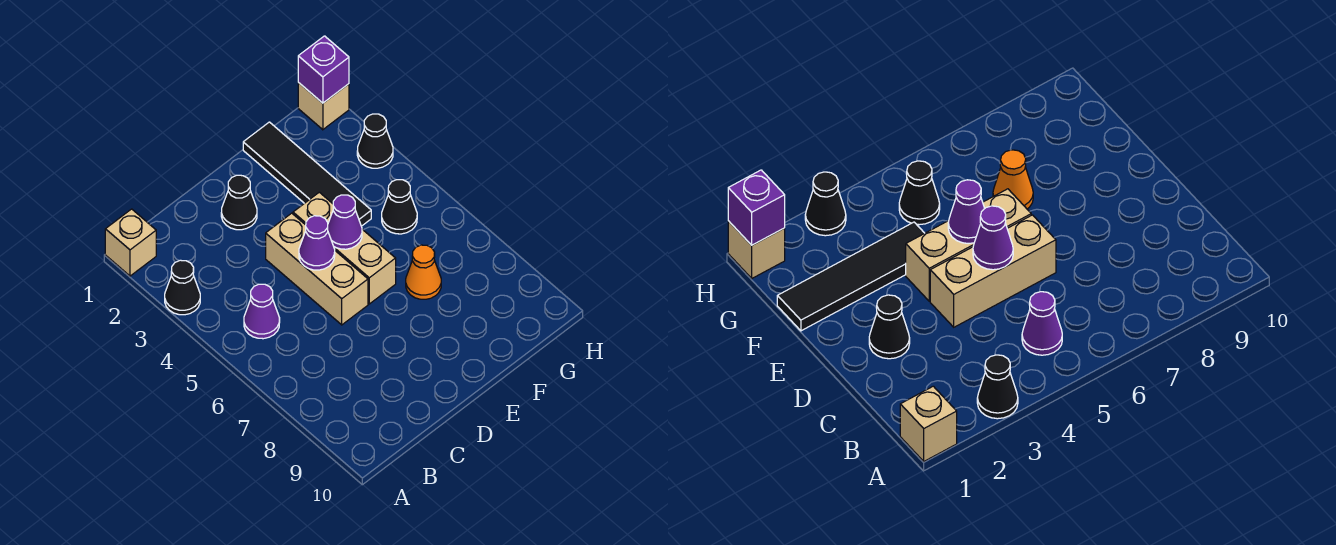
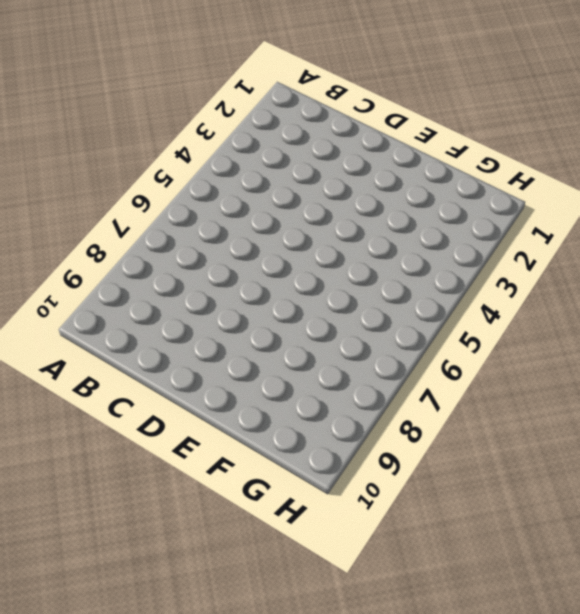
none -> tan brick A1 level 1
none -> black cone A3 level 1
none -> purple cone B5 level 1

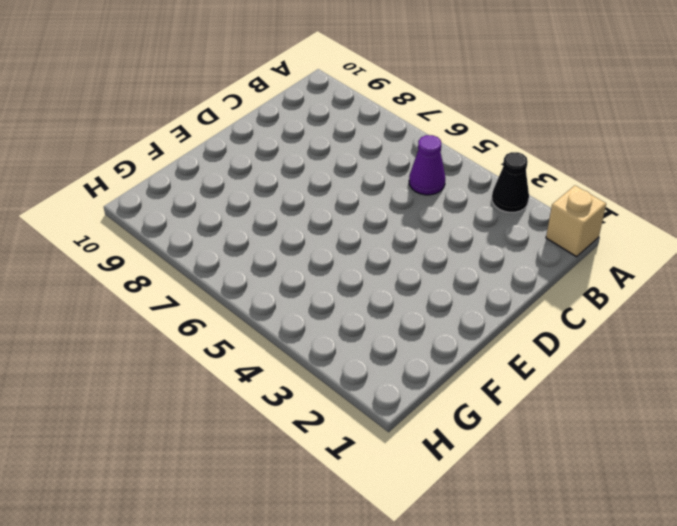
none -> black cone D2 level 1
none -> tan brick D4:D6 level 1
none -> tan brick E4:E6 level 1

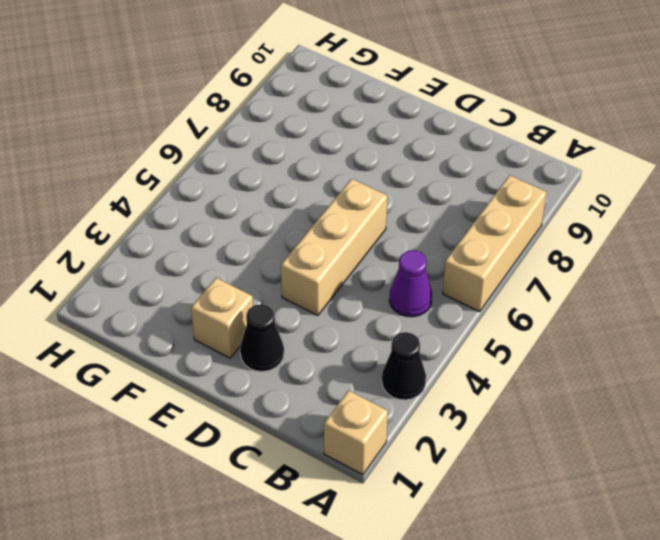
tan brick A6:A8 level 1 -> tan brick E4:E6 level 1
tan brick E2 level 1 -> tan brick H1 level 1
none -> black tile F1:F4 level 1
none -> orange cone F7 level 1
none -> black cone G5 level 1

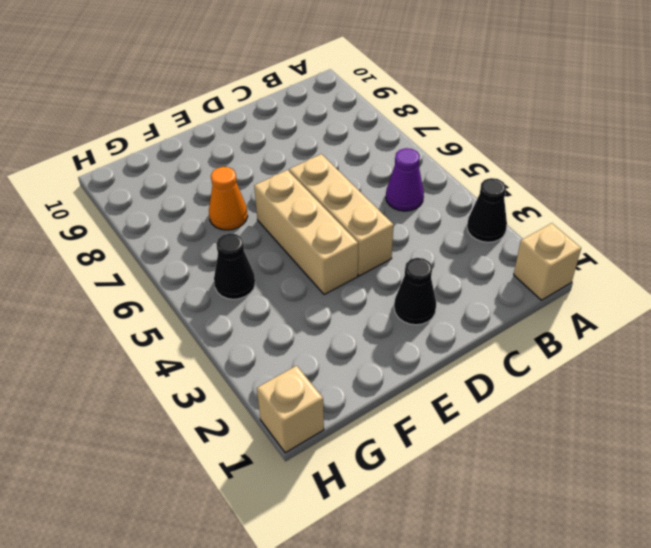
none -> black tile F1:F4 level 1
none -> black cone H3 level 1
none -> purple cone D5 level 2

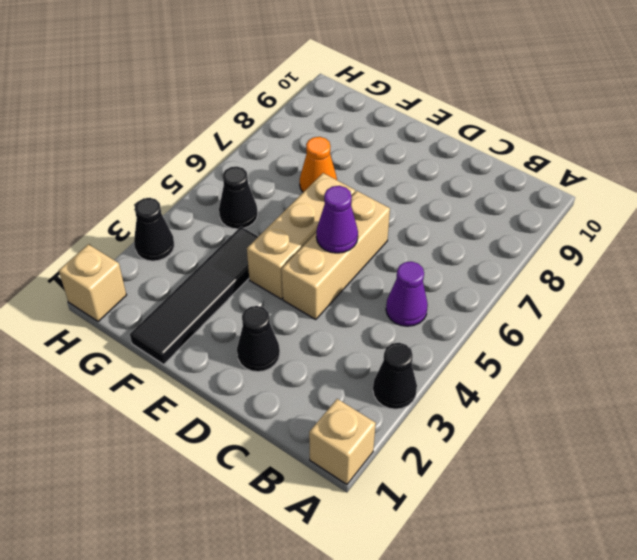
none -> purple cone E5 level 2
none -> purple brick H1 level 2

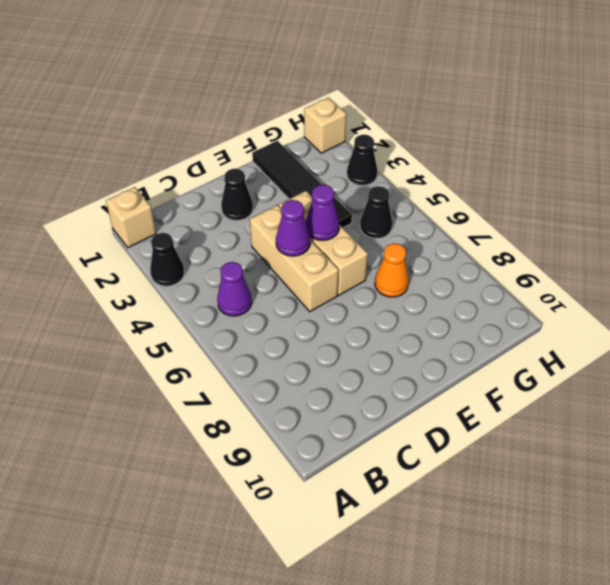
none -> purple brick H1 level 2

